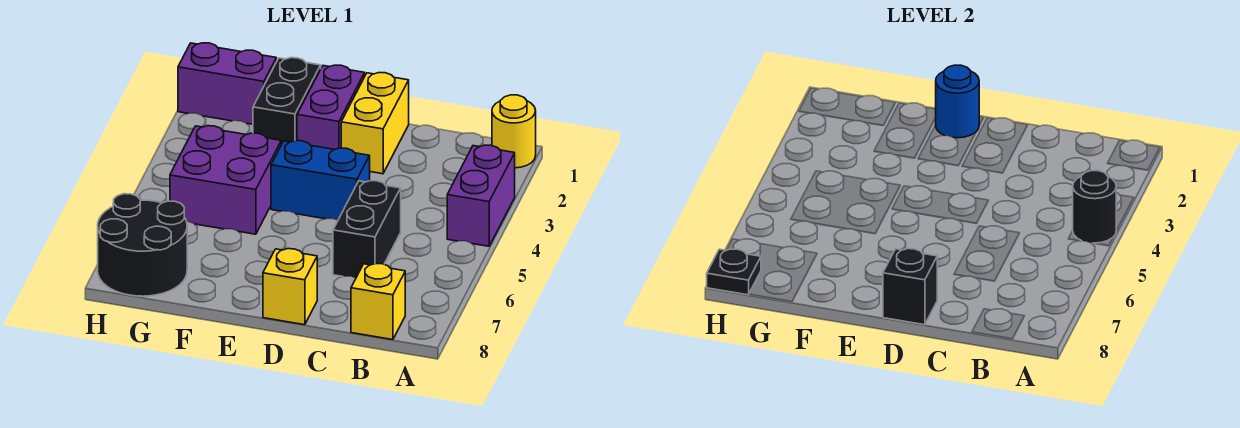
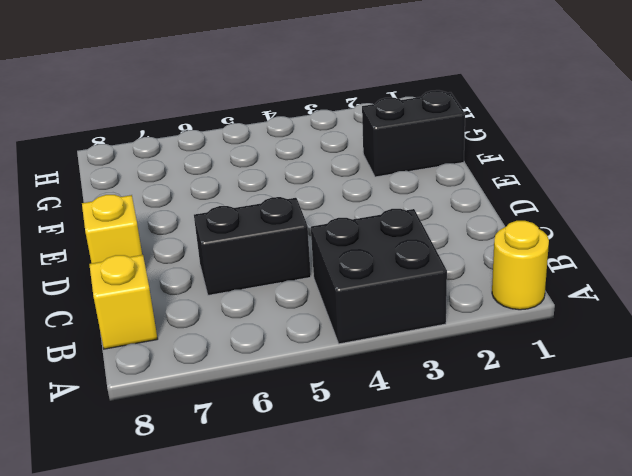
black brick A3:B4 level 1 -> purple brick A3:A4 level 1
none -> yellow brick D1:D2 level 1
none -> blue brick D4:E4 level 1
none -> purple brick E1:E2 level 1

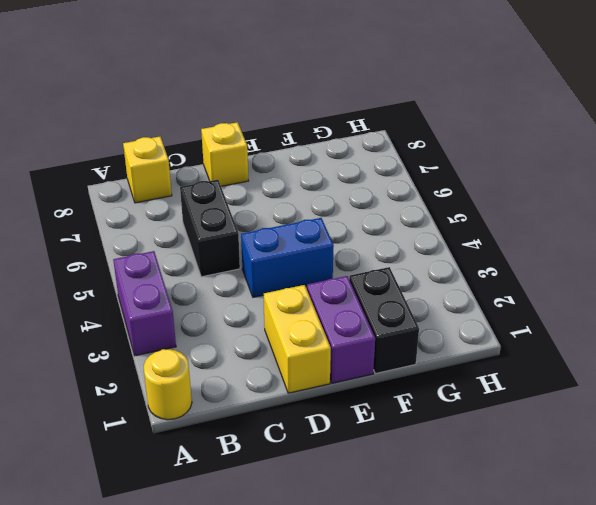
none -> purple brick F4:G5 level 1
none -> purple brick G1:H1 level 1
none -> black round brick G7:H8 level 1

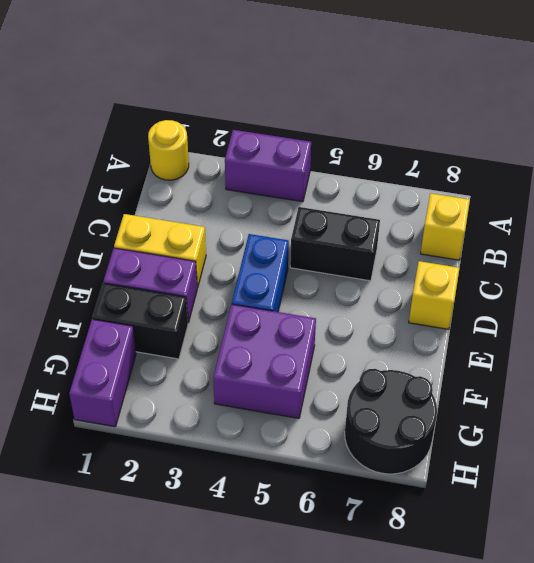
none -> black round brick A4 level 2
none -> black brick D8 level 2
none -> blue round brick E1 level 2

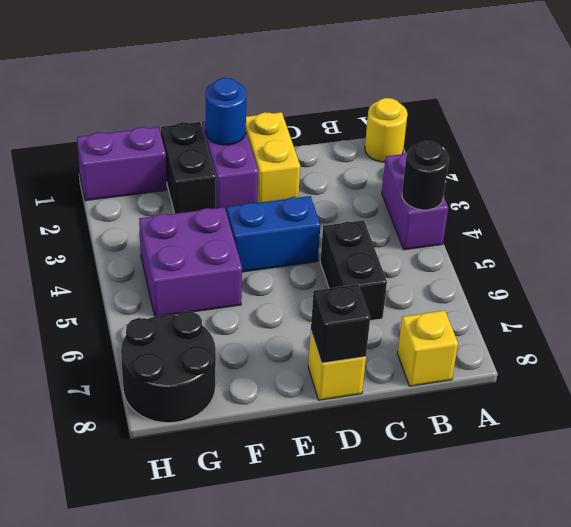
none -> black plate H8 level 2

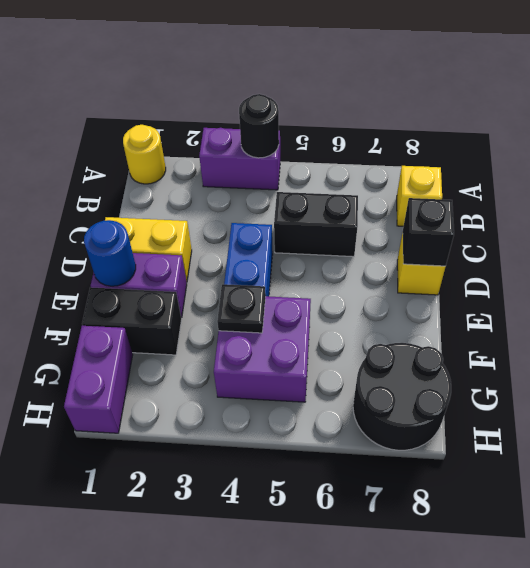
black plate F4 level 2 -> black plate H8 level 2

